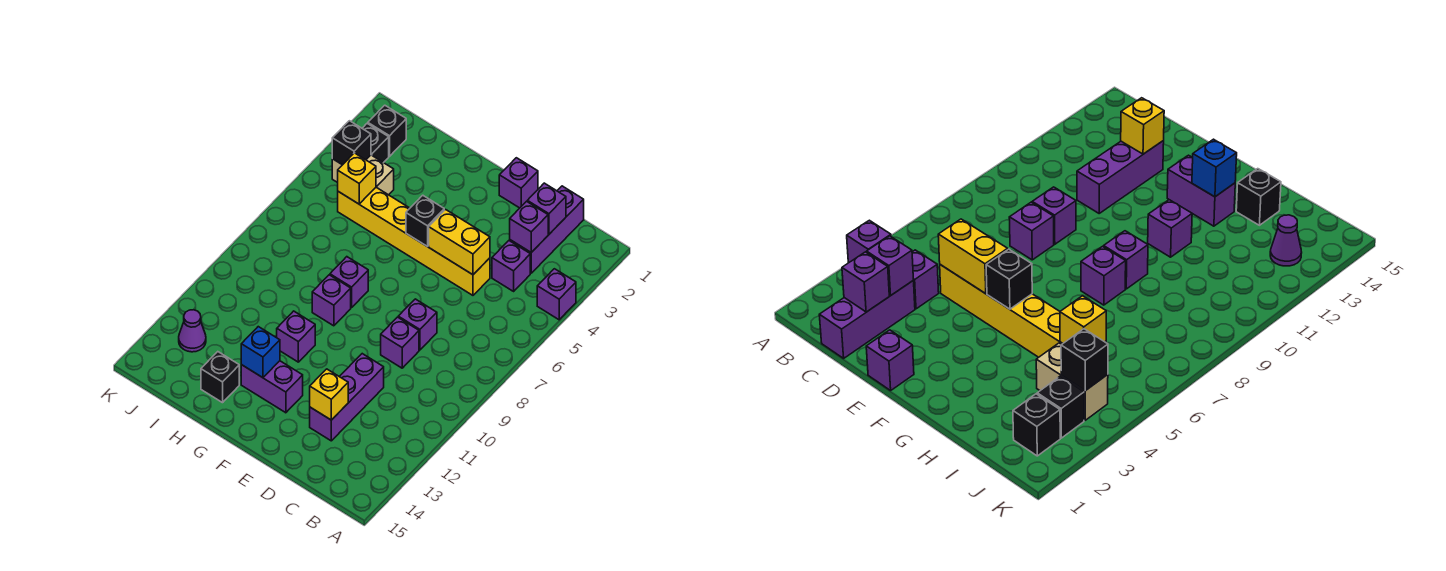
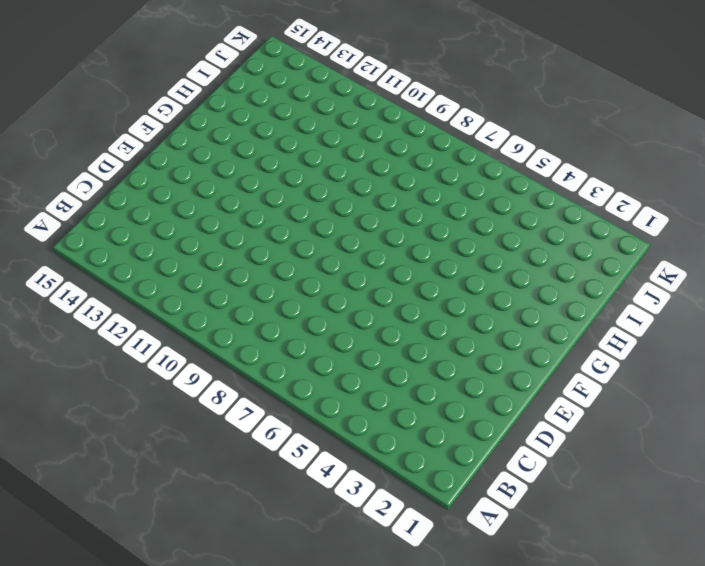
none -> purple brick A4 level 1
none -> purple brick C1:C3 level 1
none -> purple brick C4 level 1

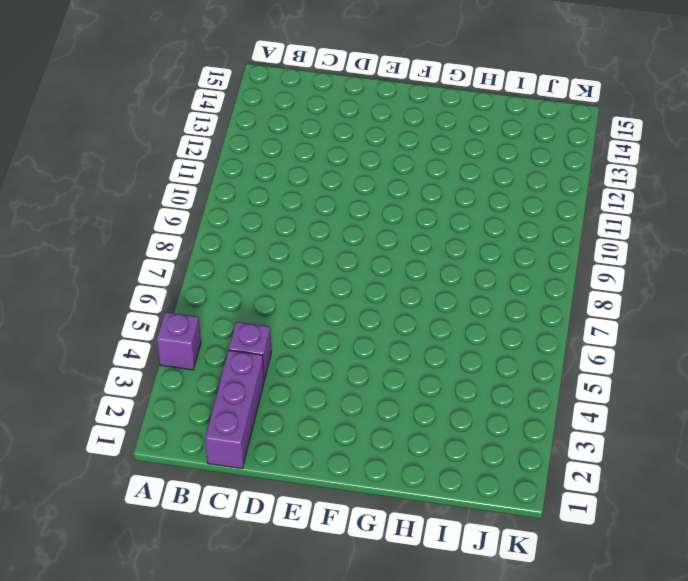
none -> yellow brick D5:I5 level 1
none -> purple brick D8 level 1
none -> purple brick D9 level 1

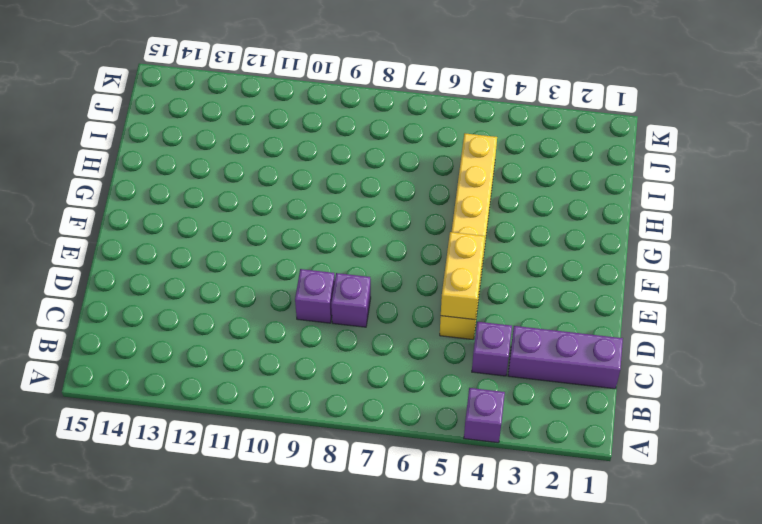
none -> purple brick D11:D13 level 1
none -> purple brick E1 level 1
none -> purple brick F13:G13 level 1

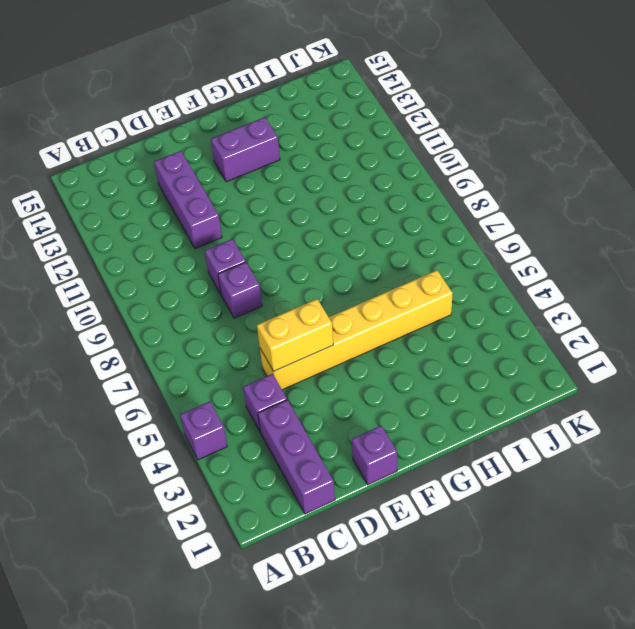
none -> purple brick G8 level 1
none -> purple brick G9 level 1
none -> purple brick G11 level 1

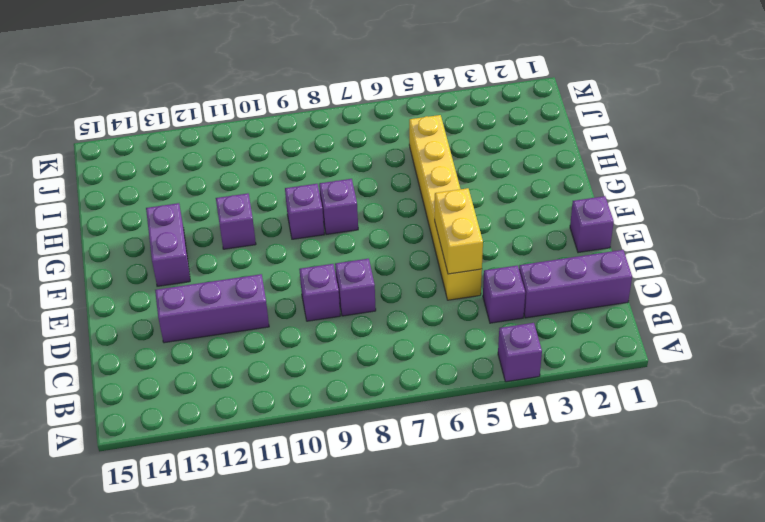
none -> black brick H14 level 1
none -> tan brick I4:J4 level 1
none -> black brick J2 level 1

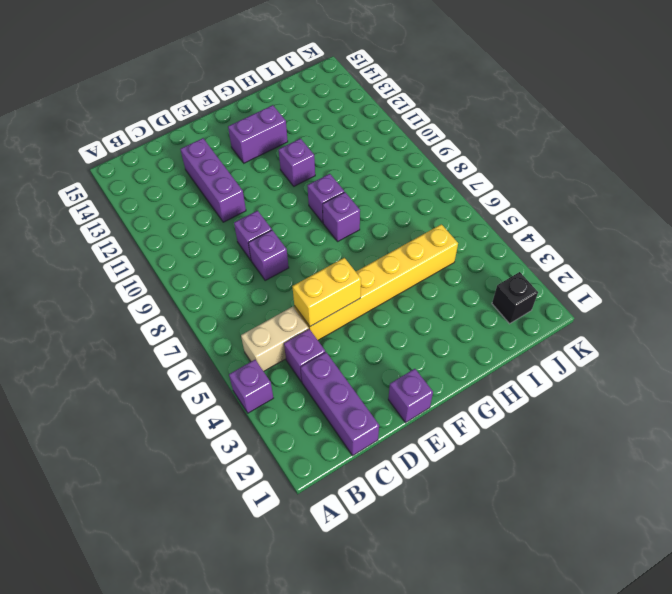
tan brick B5:C5 level 1 -> tan brick I4:J4 level 1
none -> black brick H14 level 1
none -> black brick J3 level 1
none -> purple cone J13 level 1

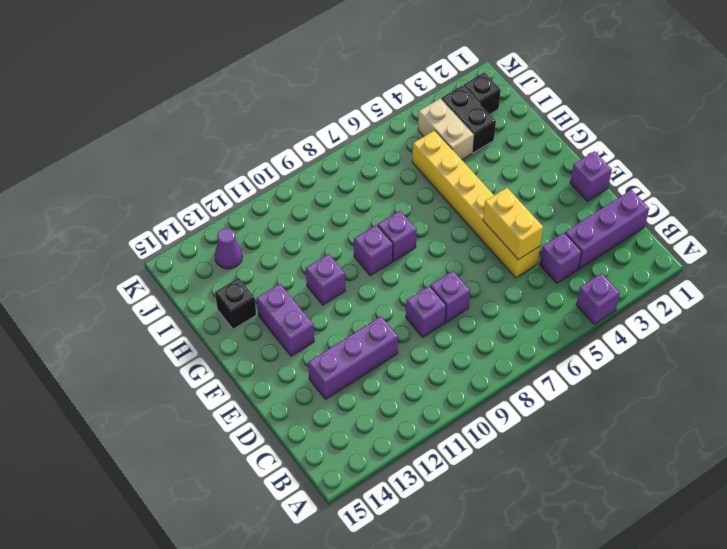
black brick I3:J3 level 1 -> black brick J3 level 1
none -> purple brick C2 level 2
none -> purple brick C3 level 2
none -> yellow brick D13 level 2

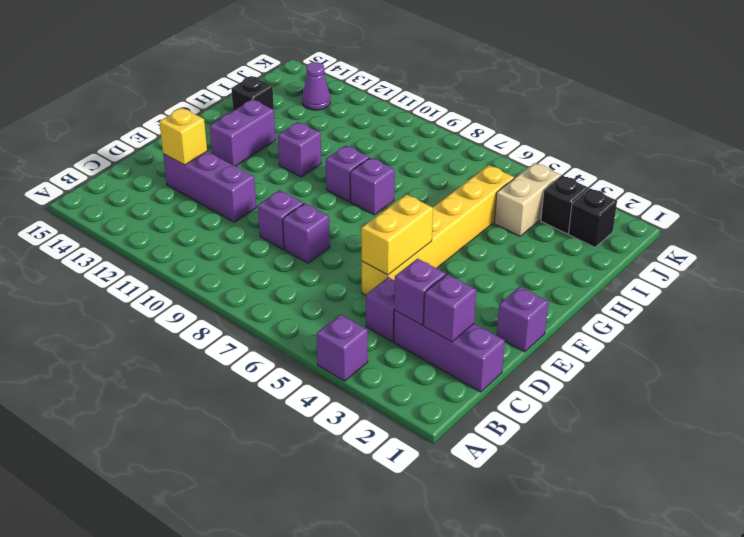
none -> black brick F5 level 2
none -> blue brick G13 level 2
none -> yellow brick I5 level 2

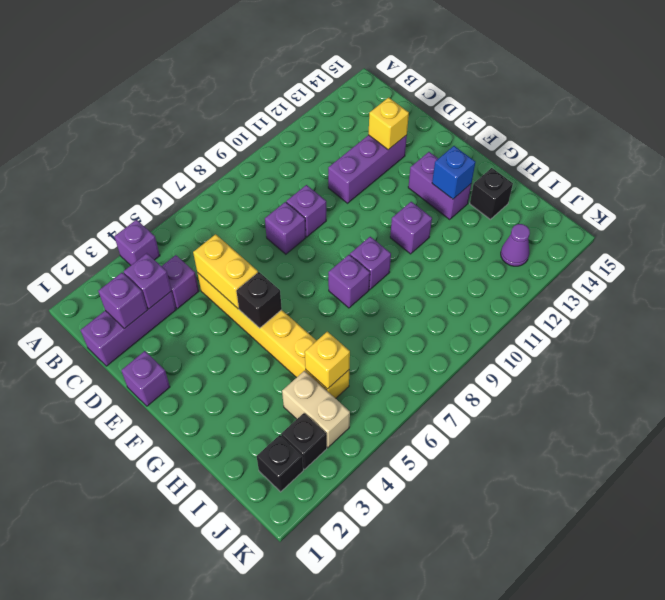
none -> black brick J4 level 2

